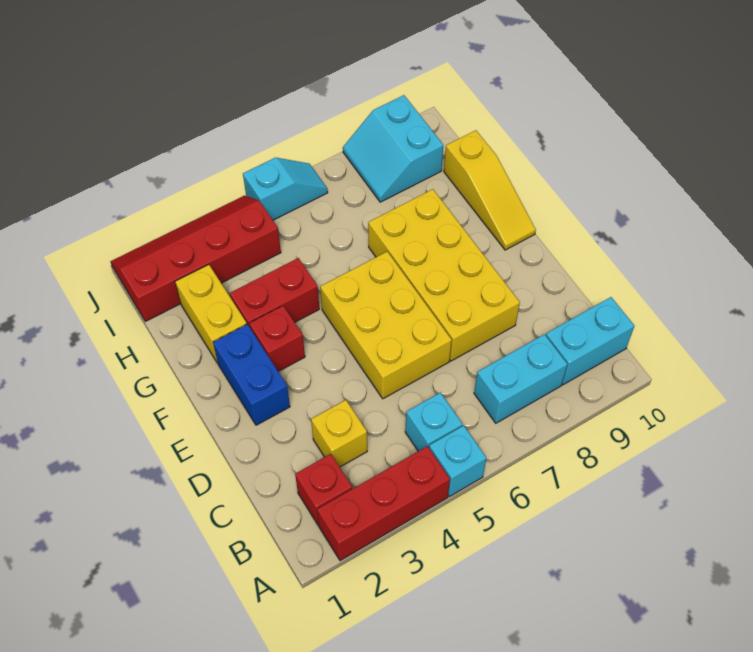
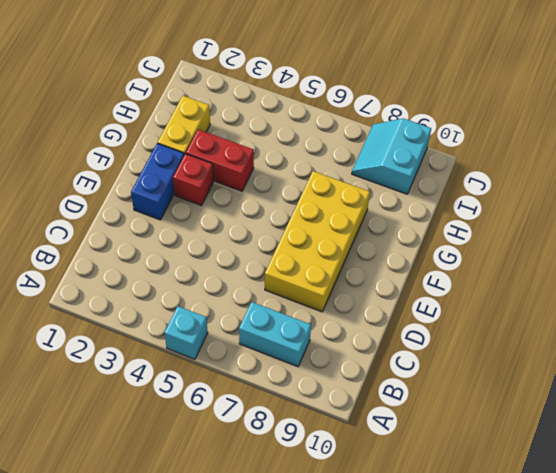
none -> red brick A2:A4 level 1
none -> red brick B2 level 1
none -> cyan brick B5 level 1

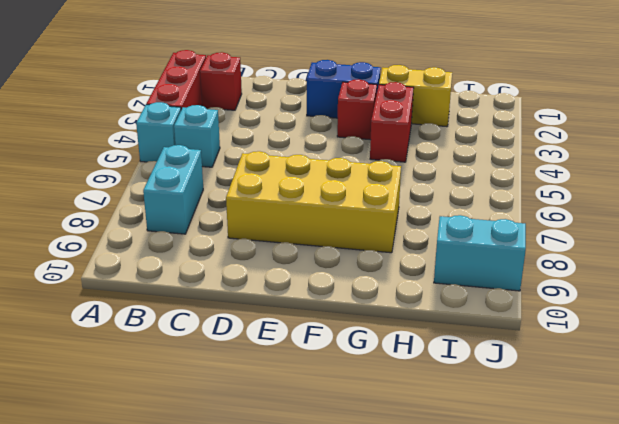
none -> cyan brick B9:B10 level 1
none -> yellow brick C3 level 1
none -> yellow brick D5:F6 level 1

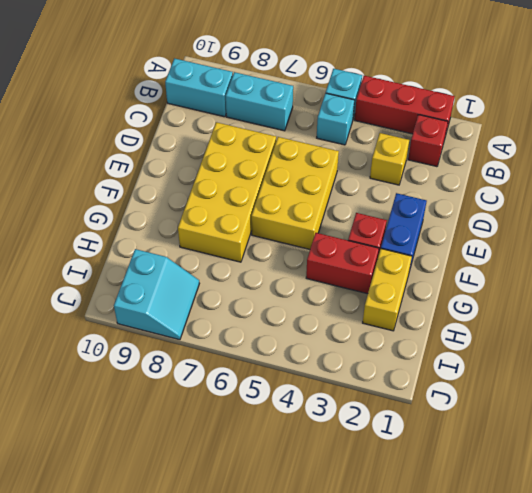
none -> yellow slope F10:H10 level 1 top H
none -> red slope I1:J4 level 1 top I
none -> cyan slope J5:J6 level 1 top 5

